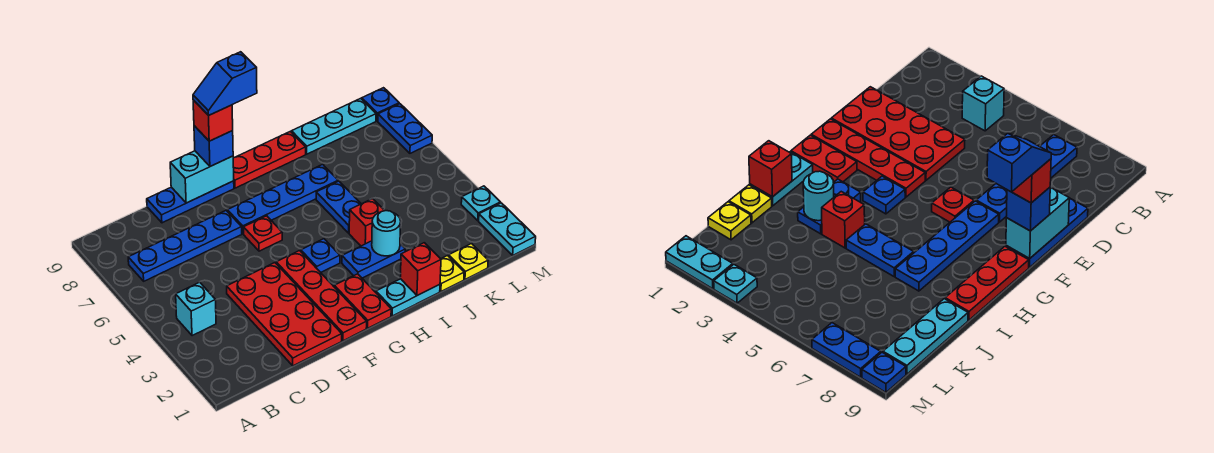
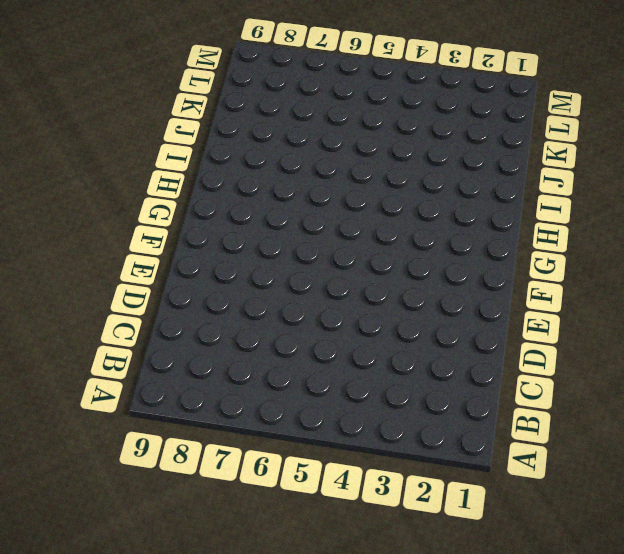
none -> cyan brick B4 level 1
none -> blue plate B7:E7 level 1
none -> red plate D1:E4 level 1

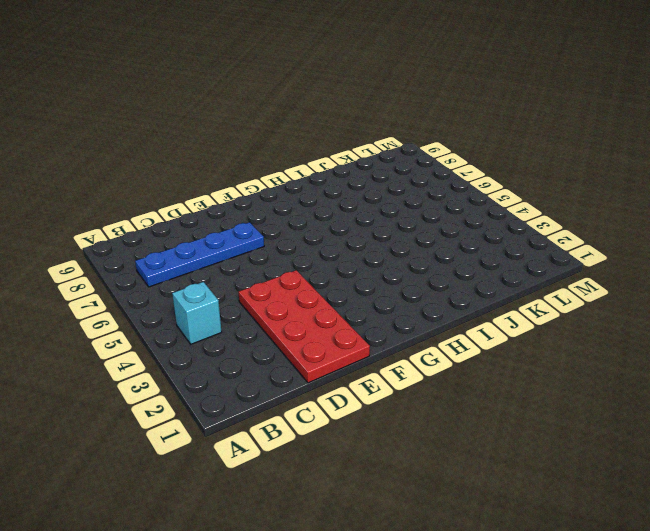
none -> blue plate D9:F9 level 1
none -> red plate F1:F4 level 1
none -> red plate F6 level 1

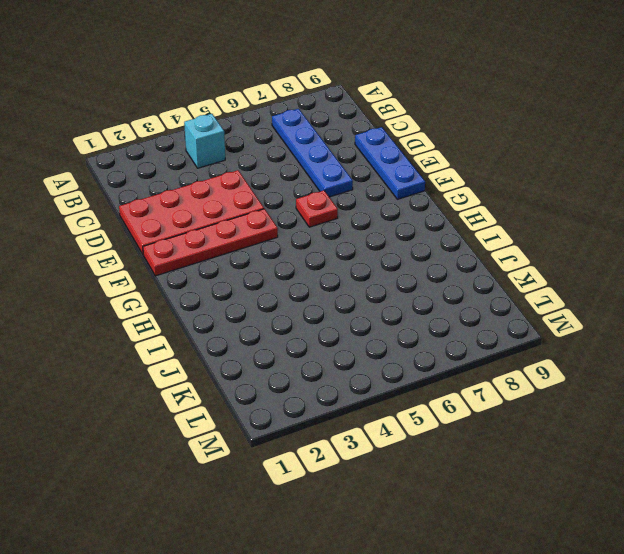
none -> blue plate F7:I7 level 1
none -> red plate G1:G2 level 1
none -> blue plate G4 level 1

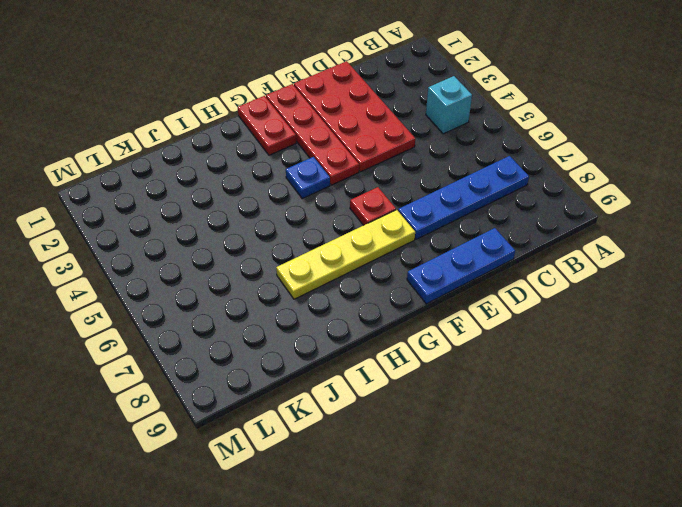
yellow plate F7:I7 level 1 -> blue plate F7:I7 level 1
none -> red plate G9:I9 level 1
none -> cyan plate H1:I1 level 1
none -> blue plate H3:I3 level 1

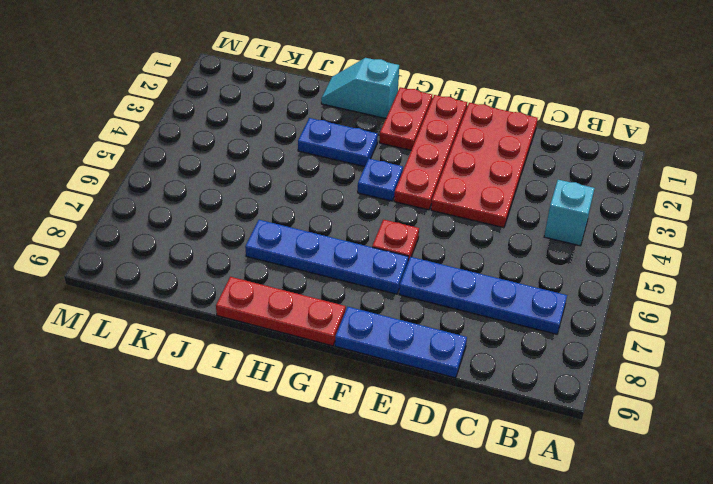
cyan slope H1:I1 level 1 top H -> cyan plate H1:I1 level 1
none -> red brick I4 level 1
none -> blue plate I5:I6 level 1
none -> yellow plate J1 level 1

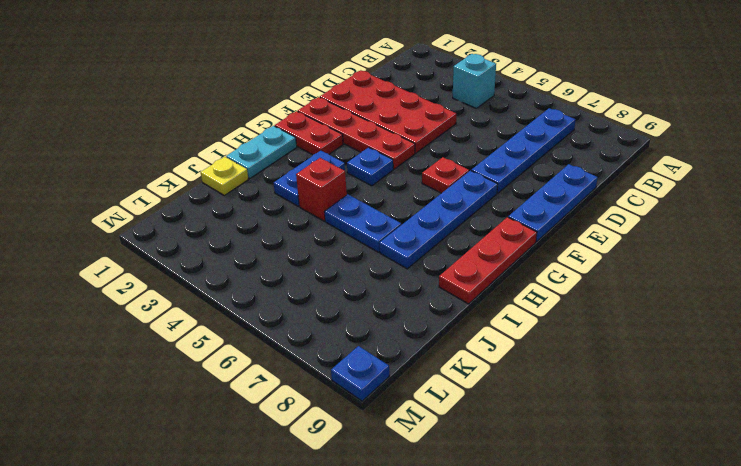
none -> cyan plate J9:L9 level 1
none -> yellow plate K1 level 1
none -> cyan plate M1:M2 level 1

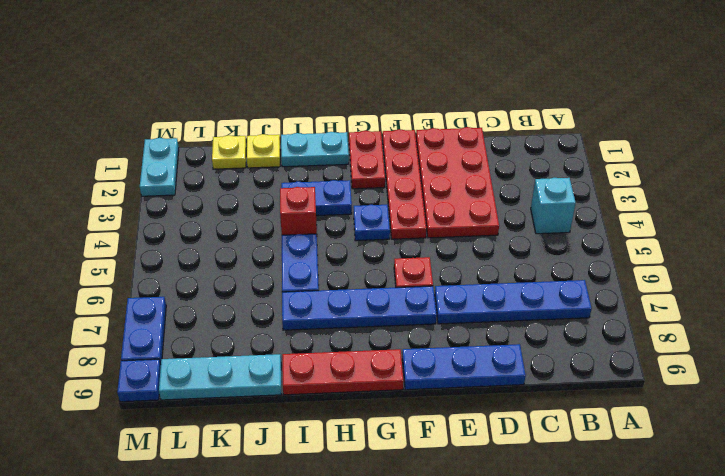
none -> cyan plate M3 level 1
none -> cyan brick E9:F9 level 2
none -> red brick I1 level 2

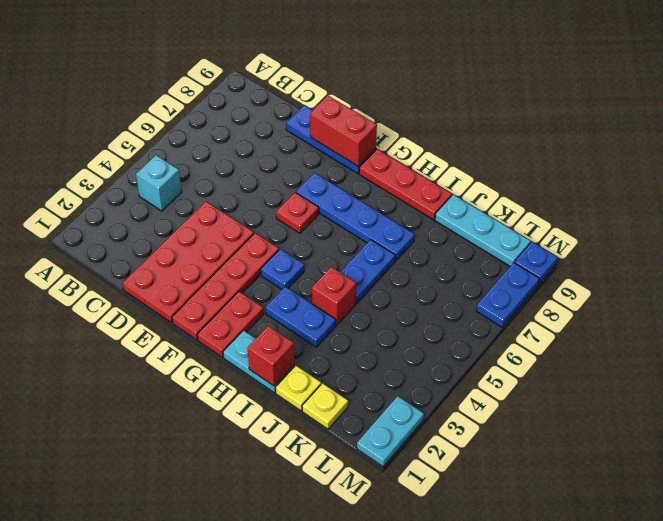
red brick E9:F9 level 2 -> cyan brick E9:F9 level 2
none -> blue plate B7:E7 level 1
none -> cyan plate M3 level 1
none -> cyan round brick I3 level 2

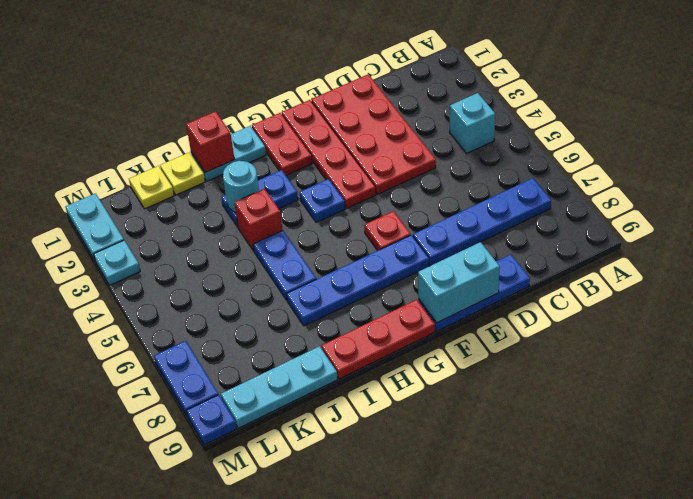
none -> blue brick F9 level 3
none -> red brick F9 level 4
none -> blue slope F9:G9 level 5 top G

